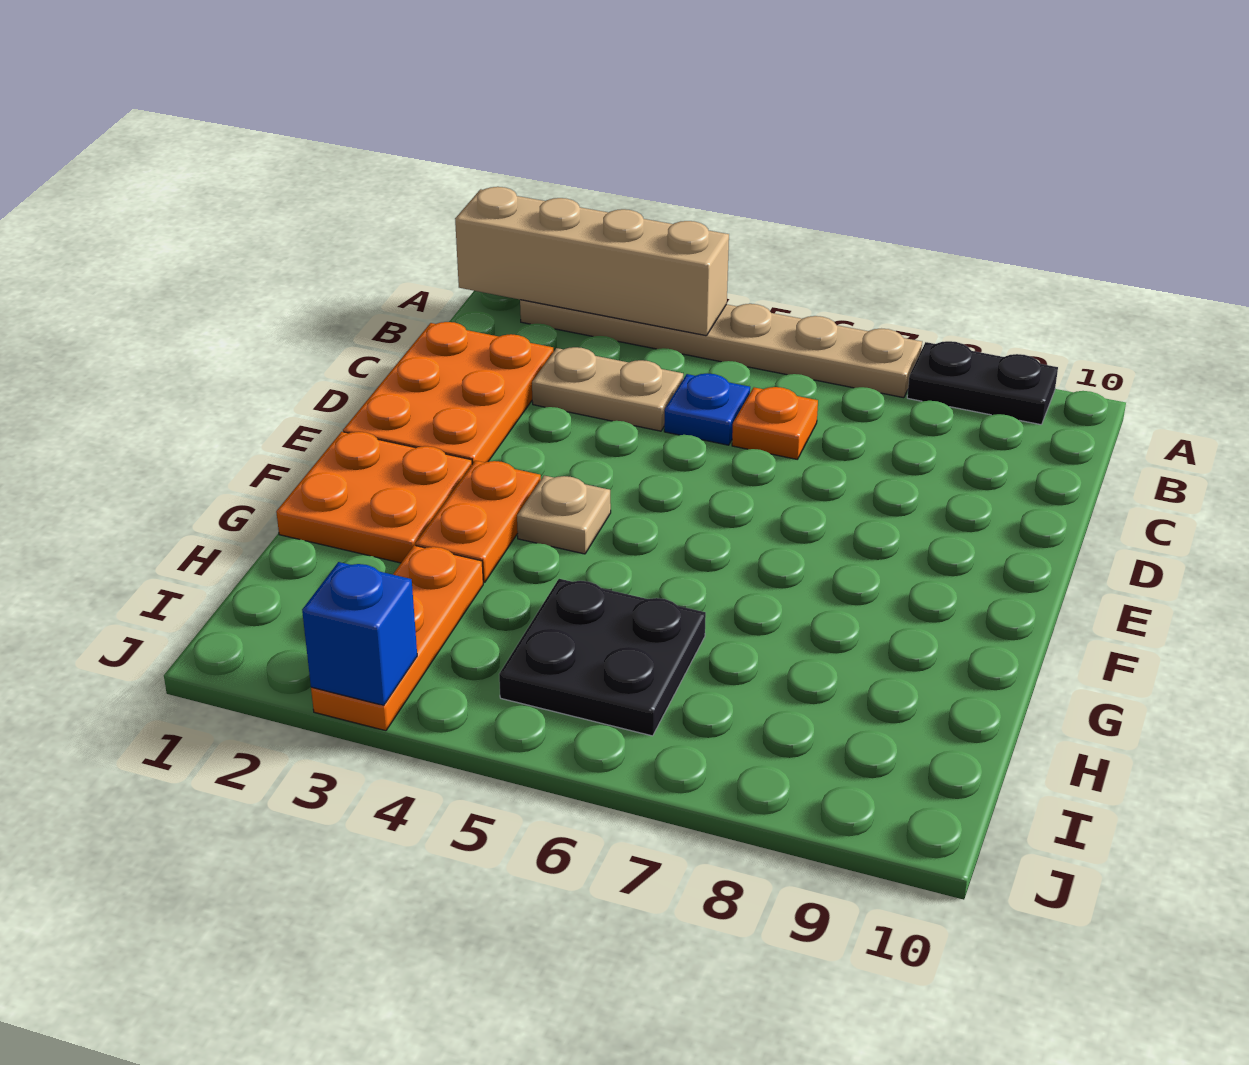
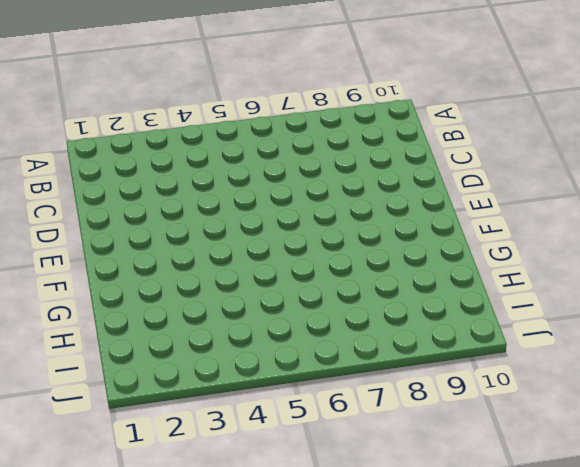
none -> tan plate A2:A7 level 1
none -> black plate A8:A9 level 1
none -> orange plate C1:E2 level 1

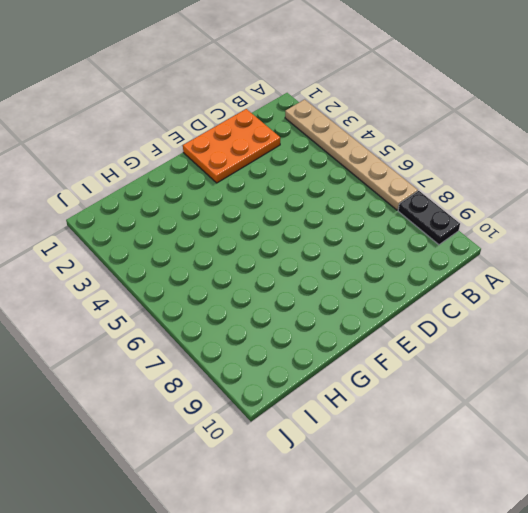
none -> tan plate C3:C4 level 1
none -> blue plate C5 level 1
none -> orange plate C6 level 1

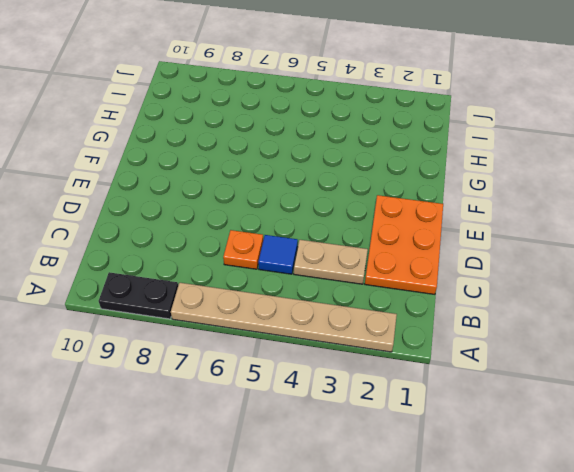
blue tile C5 level 1 -> blue plate C5 level 1
none -> orange plate F1:G2 level 1
none -> orange plate F3:G3 level 1
none -> tan plate F4 level 1

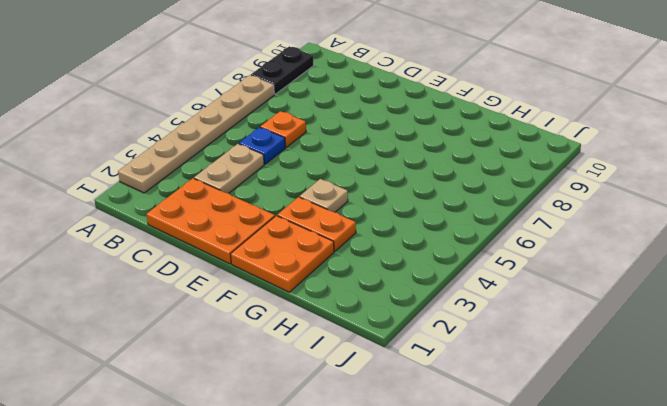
none -> orange plate H3:J3 level 1
none -> black plate H5:I6 level 1
none -> tan brick A1:A4 level 2

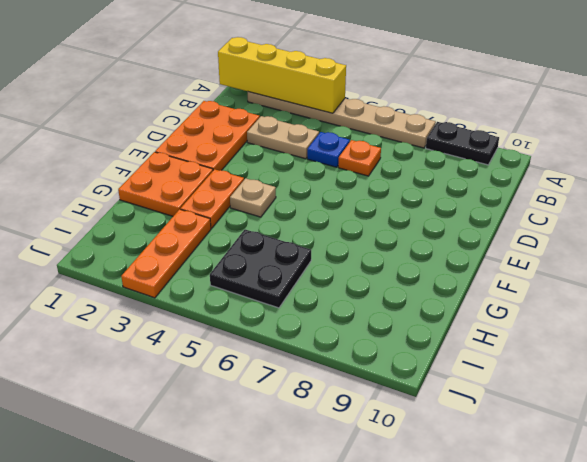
yellow brick A1:A4 level 2 -> tan brick A1:A4 level 2
none -> blue brick J3 level 2

